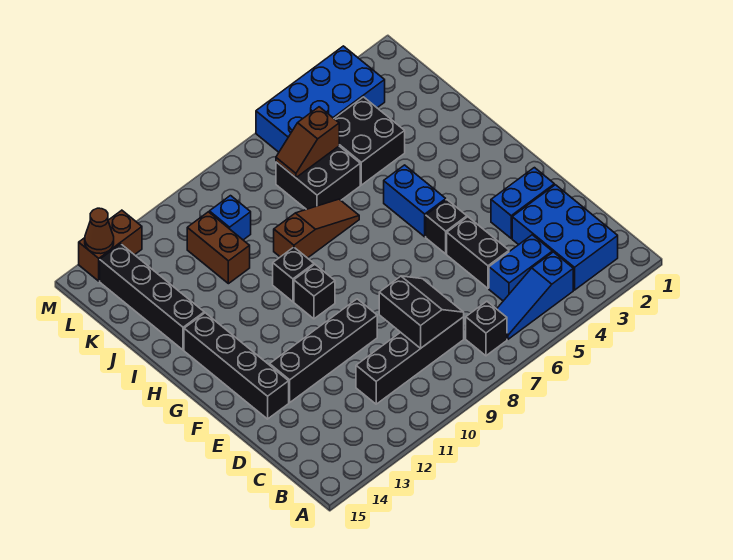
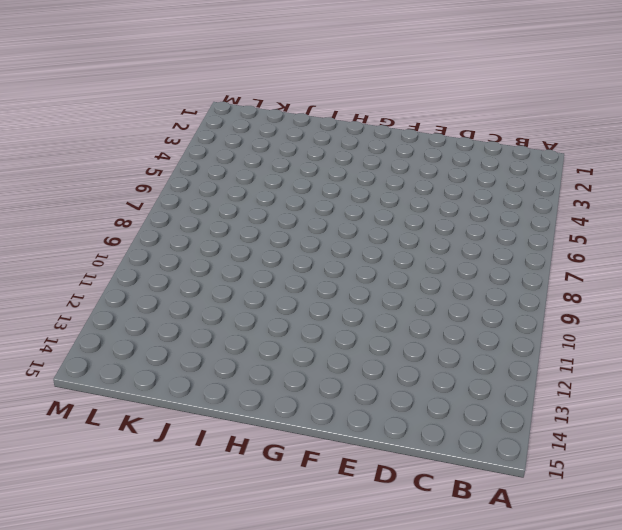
none -> blue brick B2:D3 level 1
none -> blue slope B4:B6 level 1 top 4
none -> black brick B7 level 1

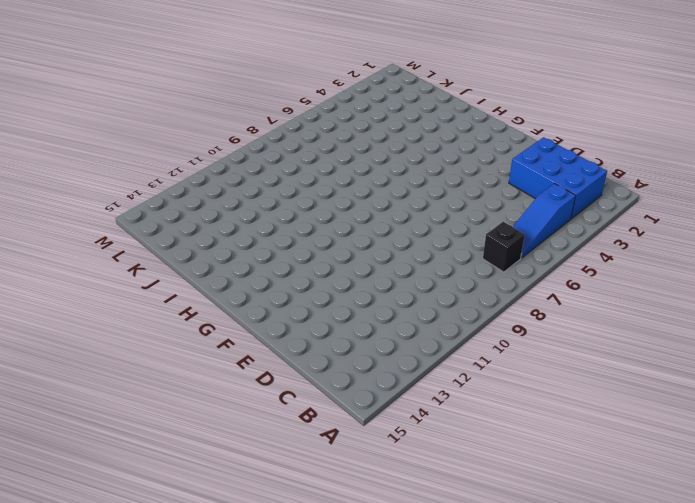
none -> blue brick C4:C5 level 1
none -> black brick C8:C11 level 1
none -> black brick D5:E5 level 1

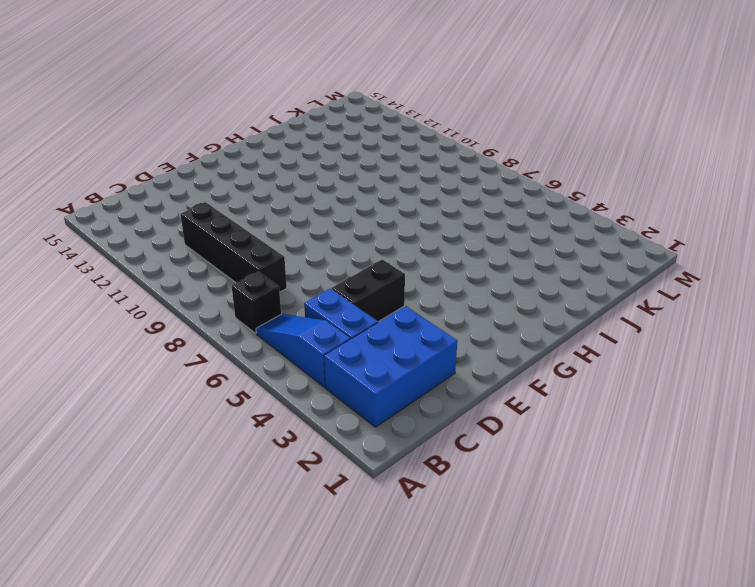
none -> blue brick E2:E3 level 1
none -> black brick E10:E13 level 1
none -> black brick E14:H14 level 1

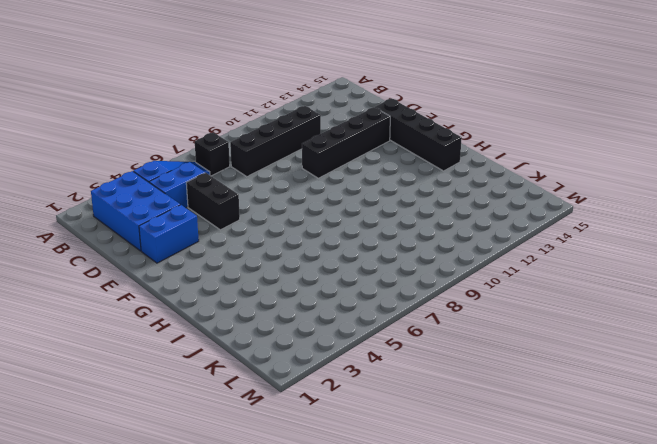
none -> black brick F5 level 1
none -> blue brick G5:H5 level 1
none -> black brick G10 level 1

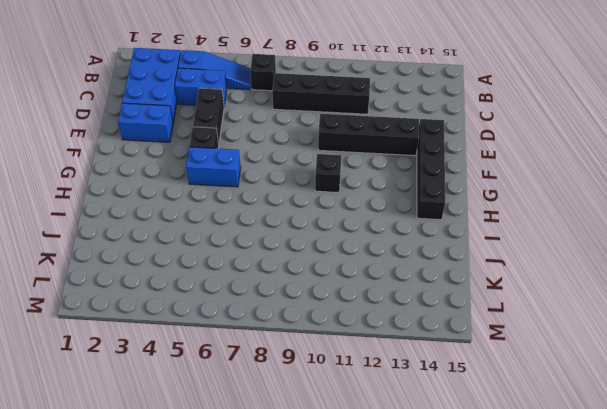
blue brick G5:G6 level 1 -> blue brick G5:H5 level 1
none -> black brick H10 level 1
none -> brown slope I7:I9 level 1 top 9
none -> black brick I14:L14 level 1

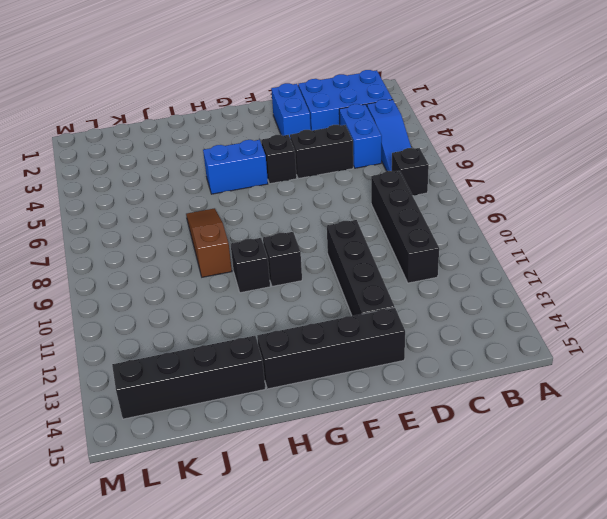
none -> black brick J4:K5 level 1
none -> black brick J6:K7 level 1
none -> brown brick J11:K11 level 1

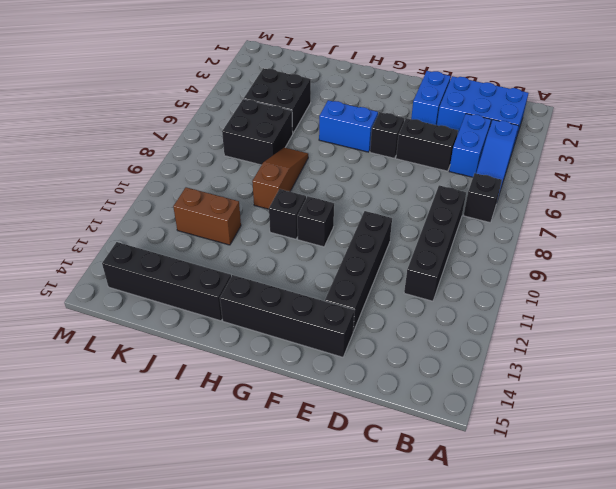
none -> blue brick K10 level 1
none -> blue brick L3:M6 level 1
none -> brown brick M13:M14 level 1

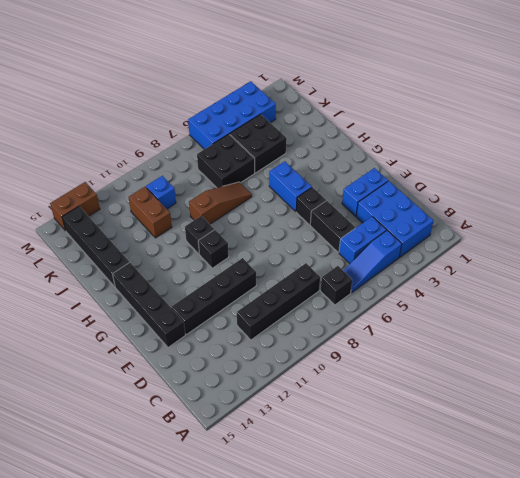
none -> black slope C8:D9 level 2 top 9
none -> brown slope K6:K7 level 2 top 6
none -> brown cone M14 level 2

